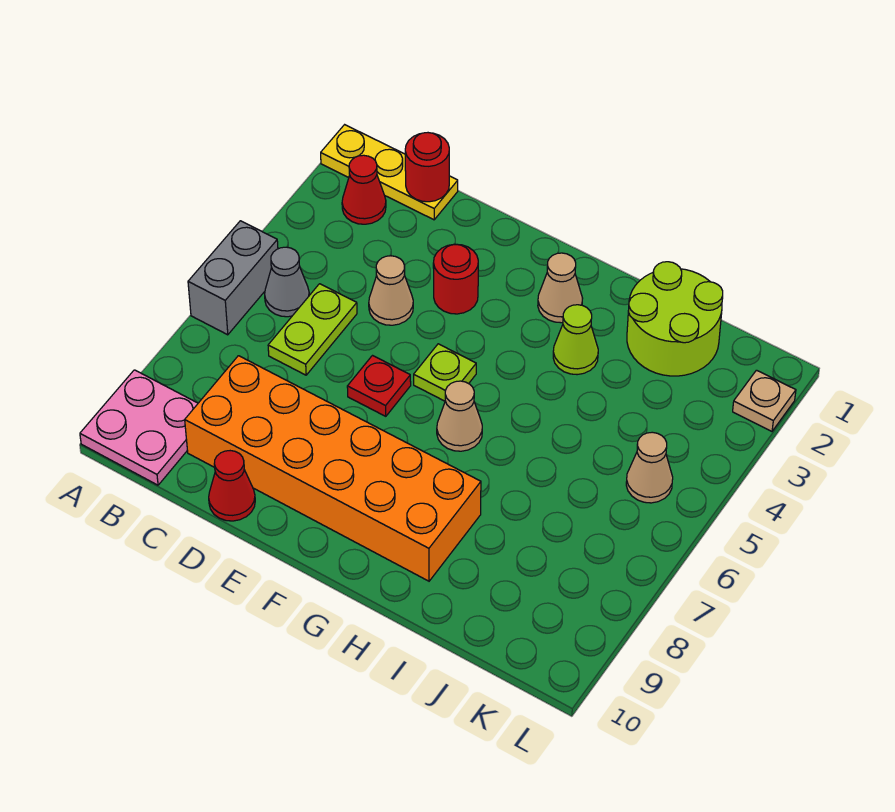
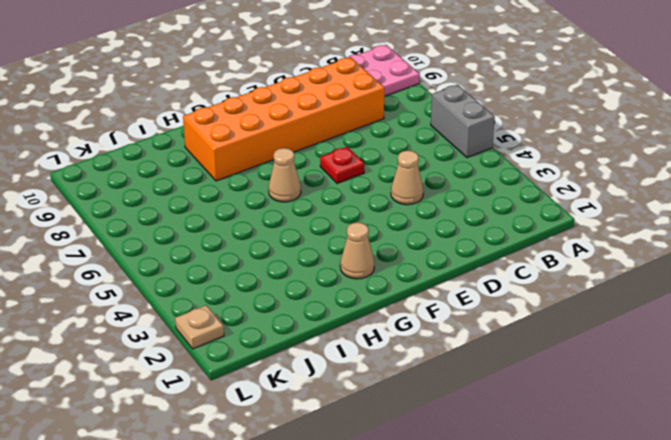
none -> yellow plate A1:C1 level 1
none -> red cone B2 level 1
none -> grey cone B5 level 1

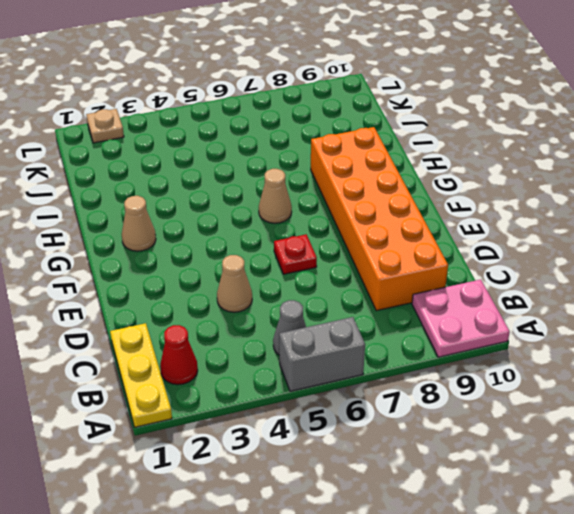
none -> lime plate C5:C6 level 1
none -> red cone D10 level 1
none -> red round brick E3 level 1

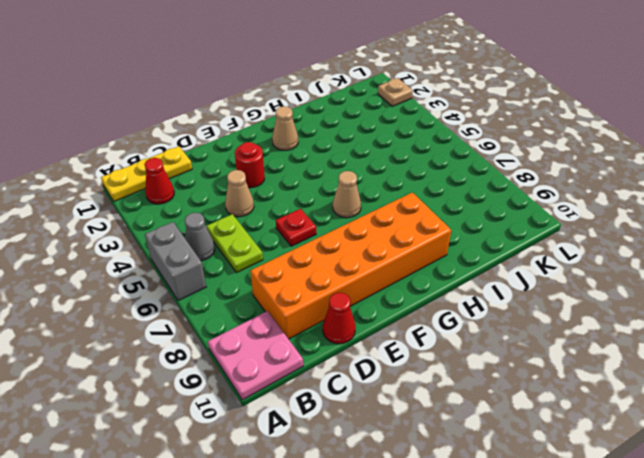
none -> lime plate F5 level 1
none -> lime cone H3 level 1
none -> lime round brick I1:J2 level 1

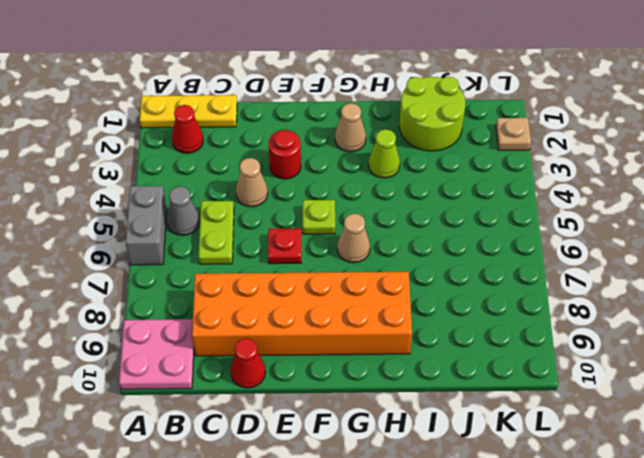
none -> tan cone K5 level 1
none -> red round brick C1 level 2

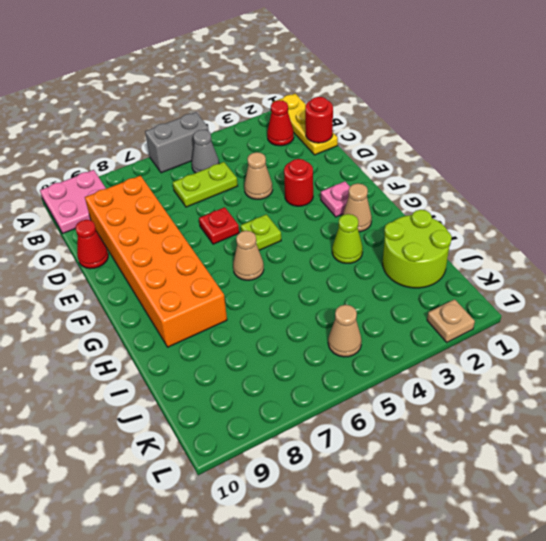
pink plate F2 level 1 -> none

